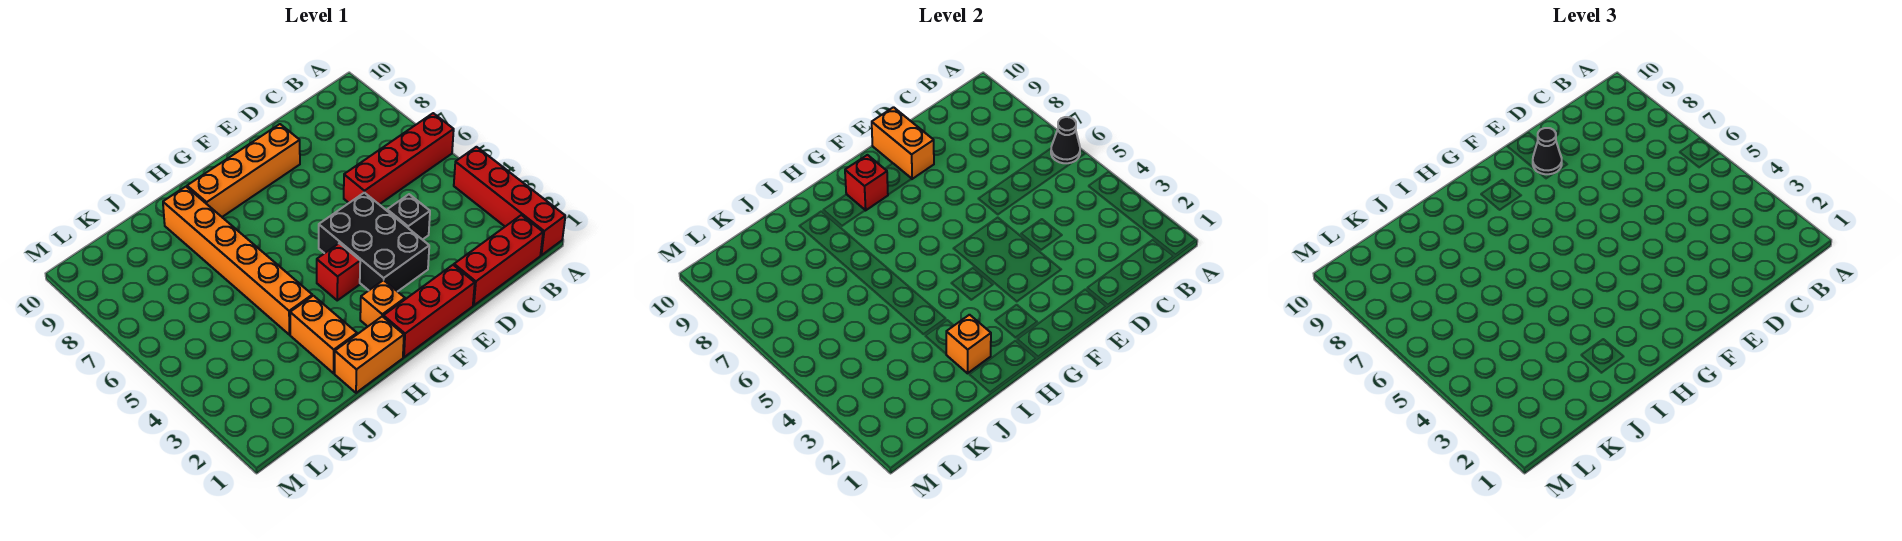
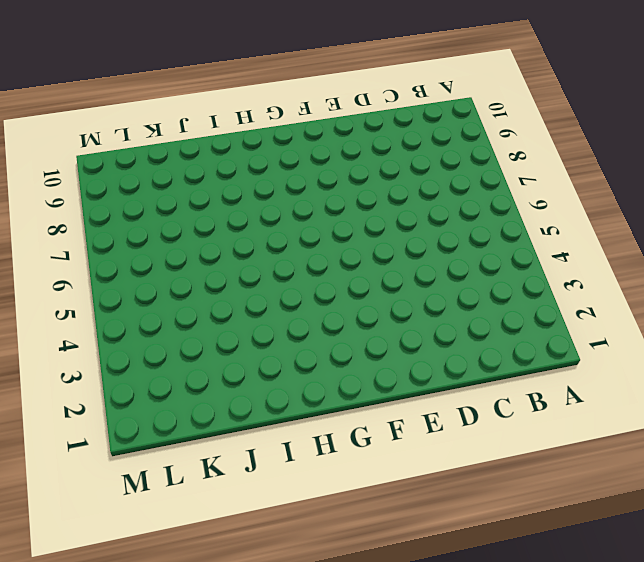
none -> red brick A1:A4 level 1
none -> red brick A6:D6 level 1
none -> red brick B1:D1 level 1

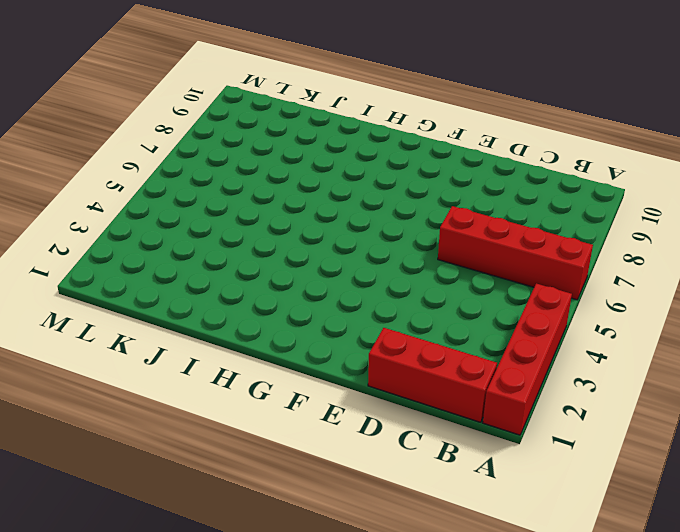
none -> black brick D4 level 1
none -> red brick E1:G1 level 1
none -> black brick E3:F5 level 1

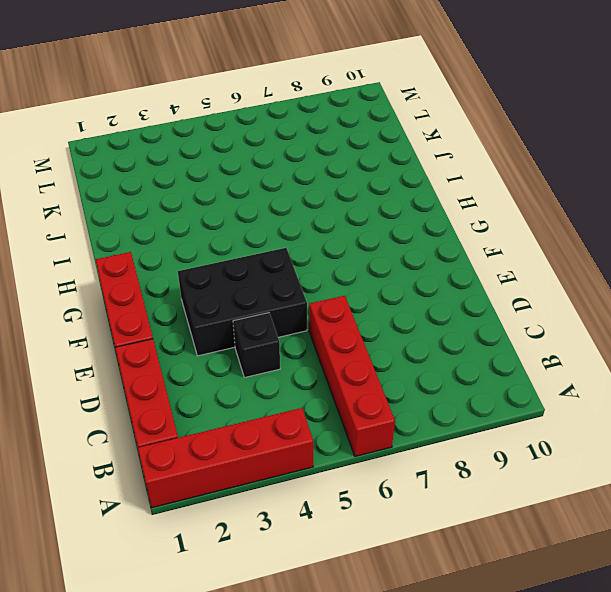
none -> orange brick E9:H9 level 1
none -> orange brick G2 level 1
none -> red brick G4 level 1

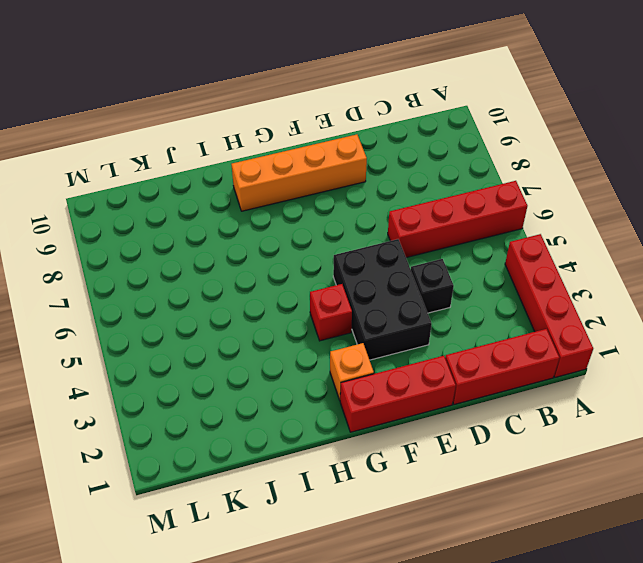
none -> orange brick H1:I1 level 1
none -> orange brick I2:I3 level 1
none -> orange brick I4:I9 level 1

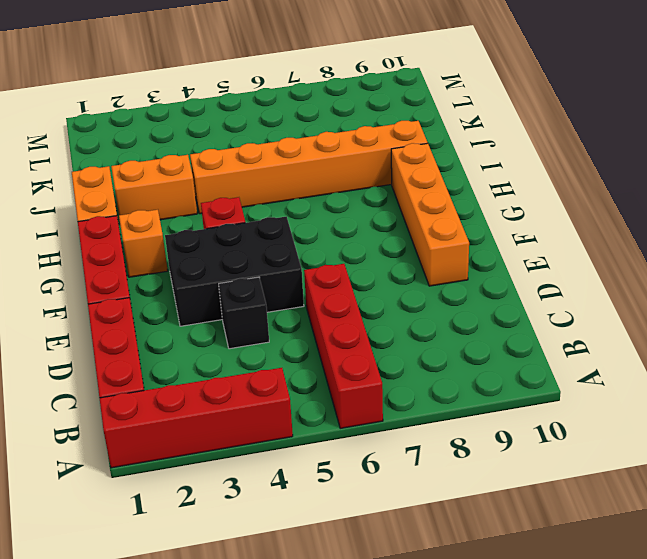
none -> black cone A6 level 2
none -> orange brick E9:E10 level 2
none -> red brick G9 level 2

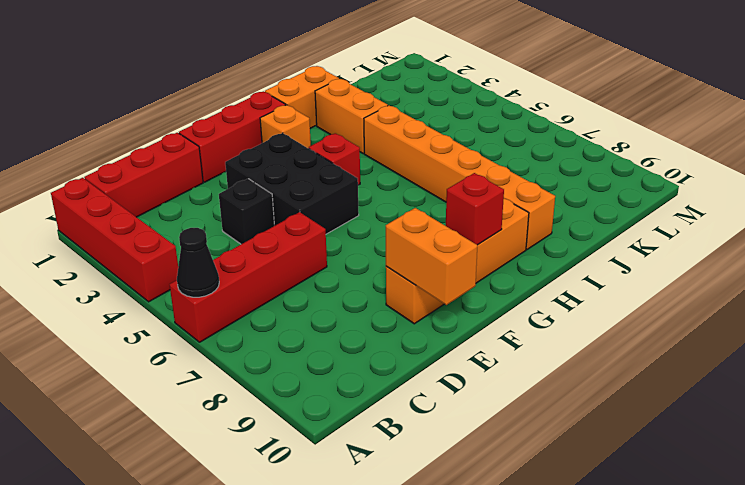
none -> orange brick I2 level 2
none -> black cone E9 level 3

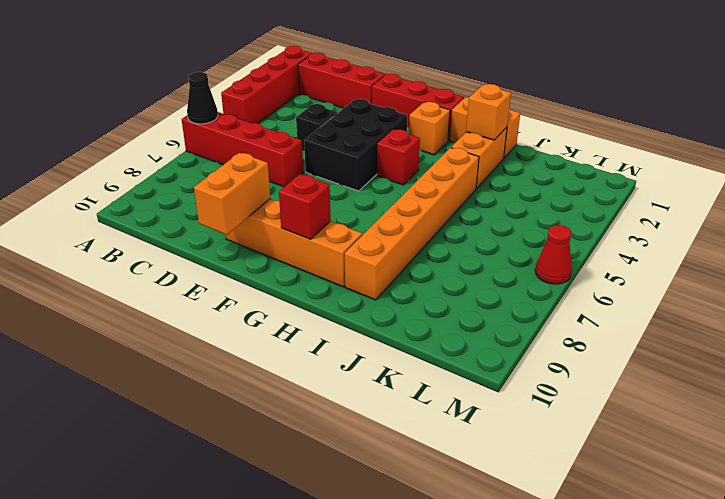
red cone M6 level 1 -> none
none -> black cone E9 level 3

